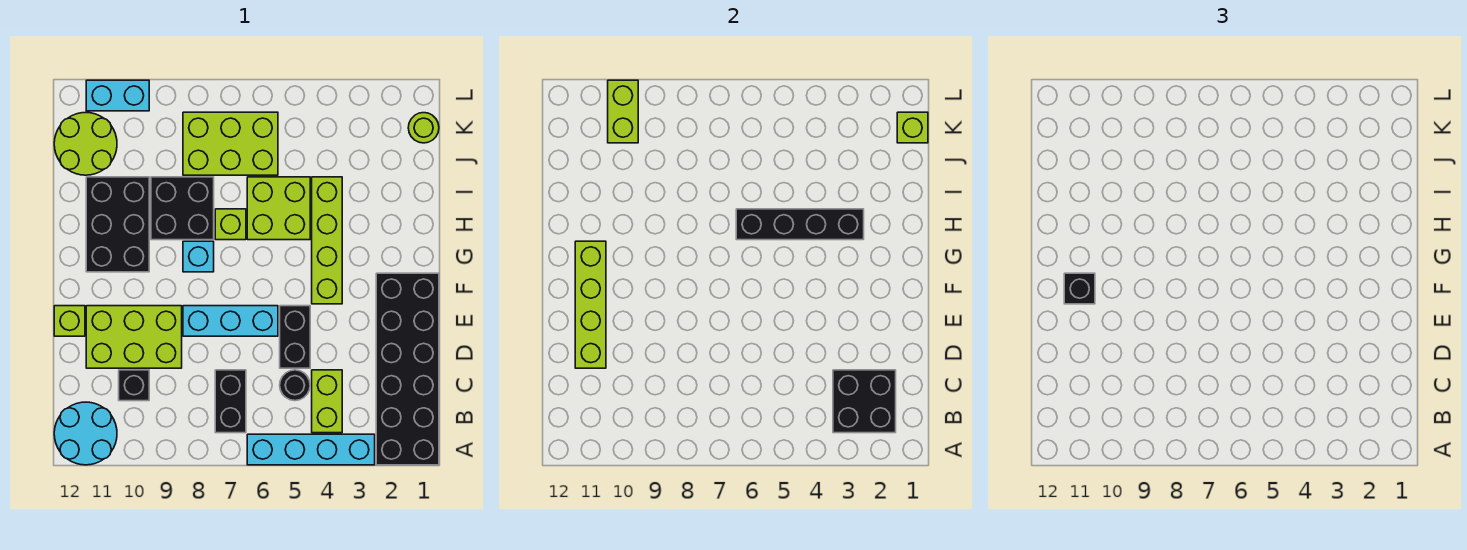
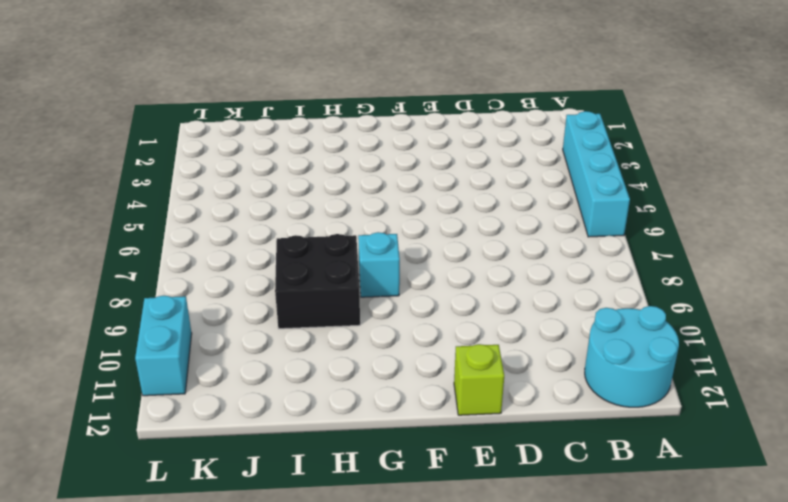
none -> black brick A1:F2 level 1
none -> lime brick B4:C4 level 1
none -> black brick B7:C7 level 1

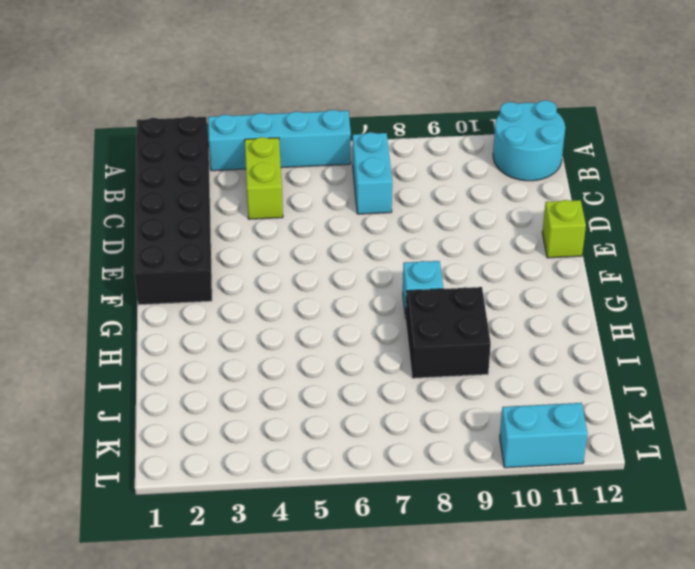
cyan brick B7:C7 level 1 -> black brick B7:C7 level 1
none -> black round brick C5 level 1
none -> black brick C10 level 1
none -> black brick D5:E5 level 1

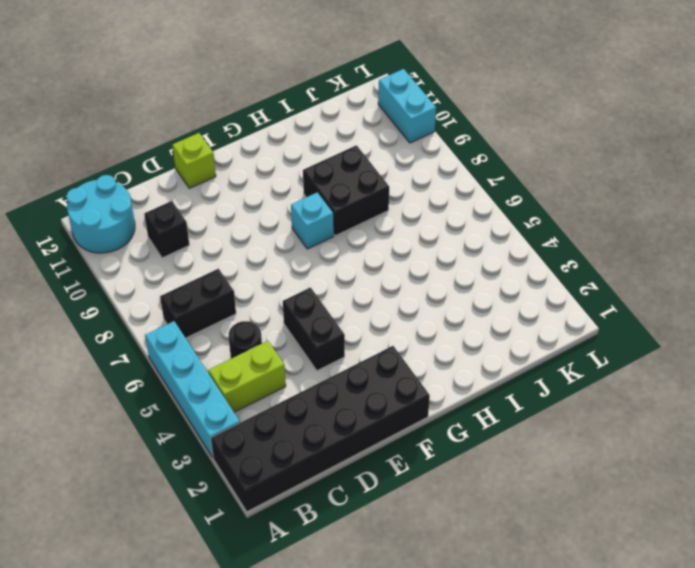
black brick E4:E5 level 1 -> black brick D5:E5 level 1
none -> lime brick D9:E11 level 1
none -> cyan brick E6:E8 level 1
none -> lime brick F4:I4 level 1

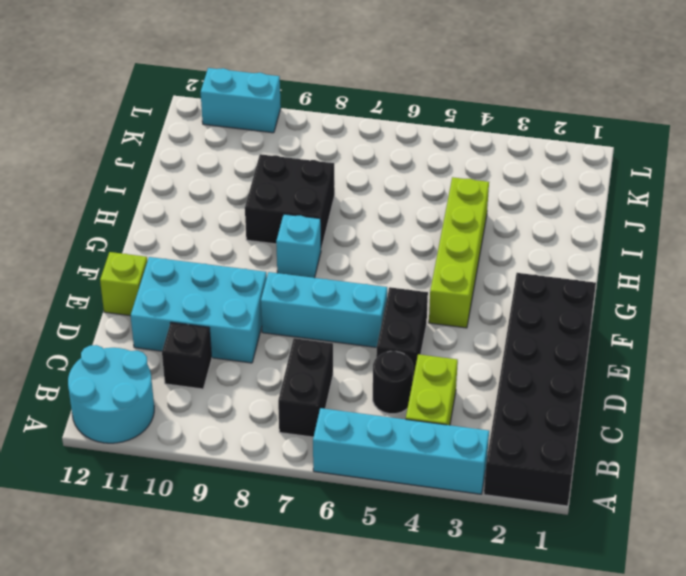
cyan brick D9:E11 level 1 -> lime brick D9:E11 level 1
none -> black brick G10:I11 level 1
none -> lime brick H5:I6 level 1
none -> lime brick H7 level 1

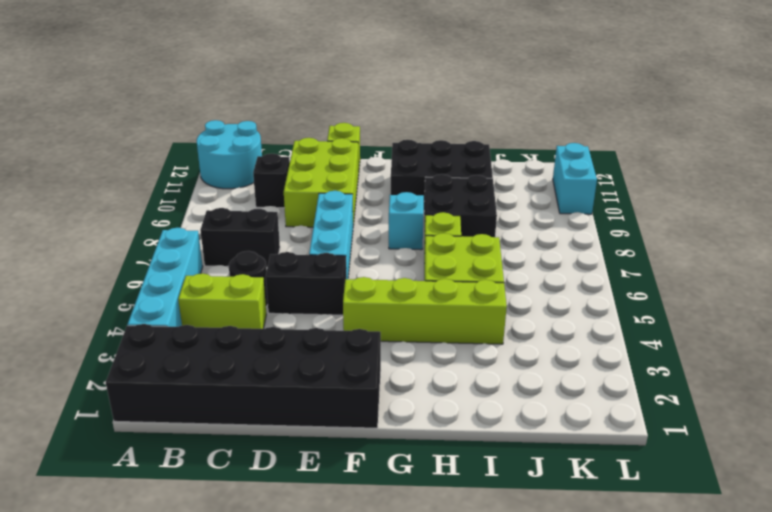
none -> lime brick J6:K8 level 1
none -> lime round brick J11:K12 level 1
none -> lime round brick K1 level 1

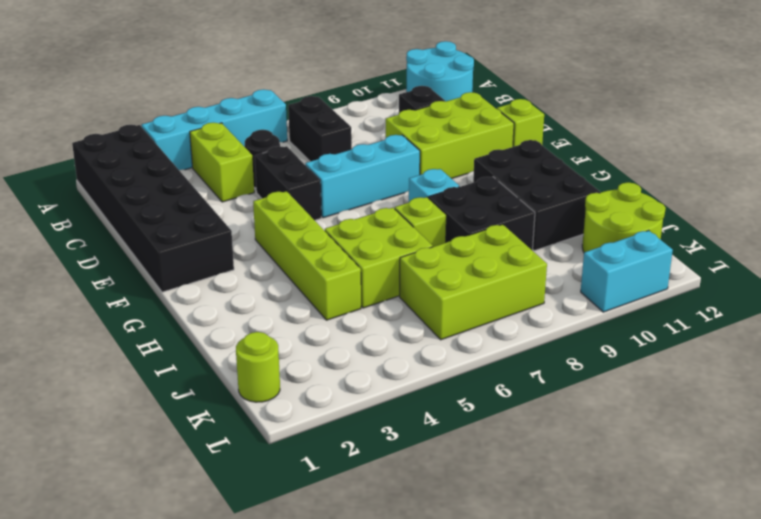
none -> black brick B2:C3 level 2
none -> lime brick D11:G11 level 2
none -> black brick H3:H6 level 2

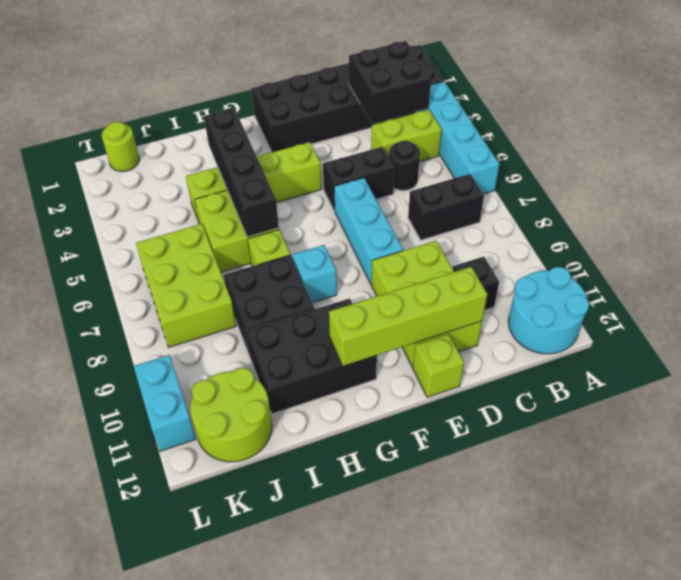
none -> lime brick K1 level 2
none -> lime brick K10:L10 level 2
none -> black brick F11 level 3

